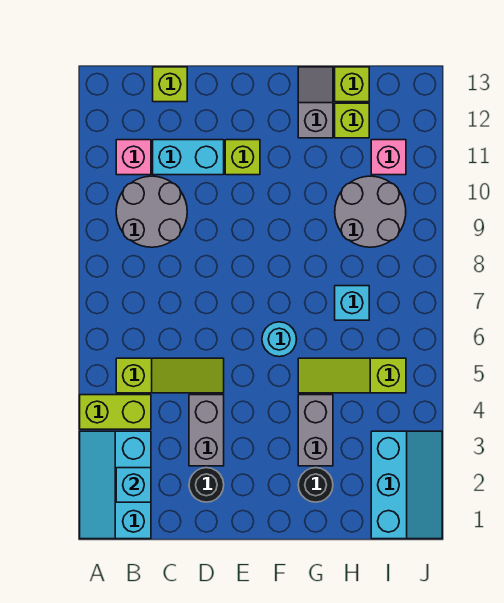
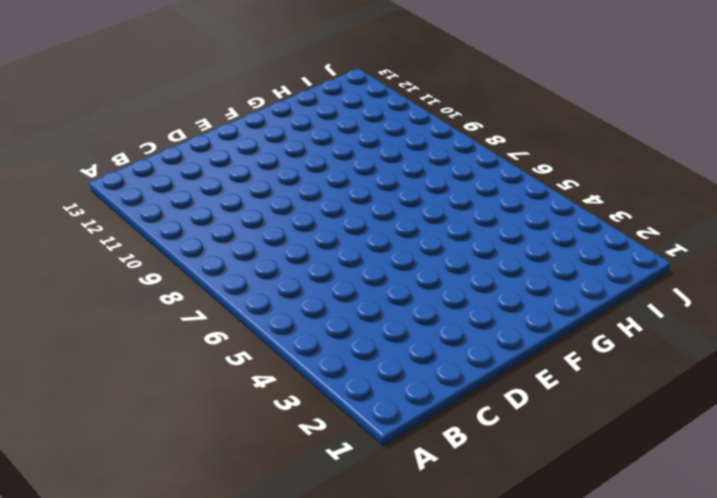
none -> cyan slope A1:B3 level 1 top B
none -> lime brick A4:B4 level 1
none -> lime slope B5:D5 level 1 top B

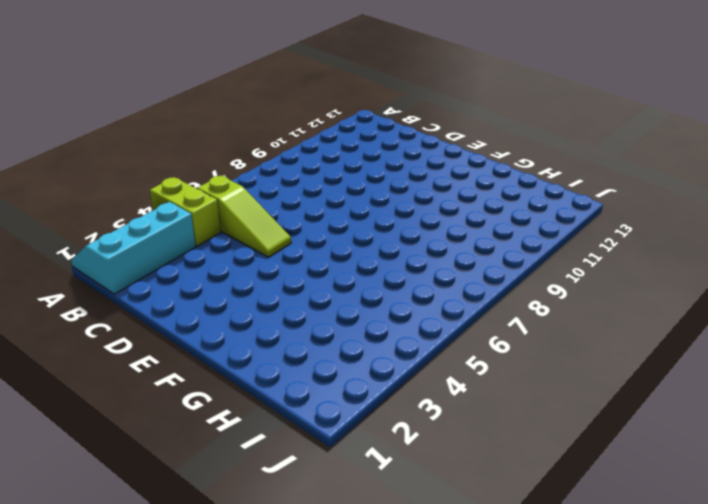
none -> grey round brick B9:C10 level 1
none -> pink brick B11 level 1
none -> cyan brick C11:D11 level 1

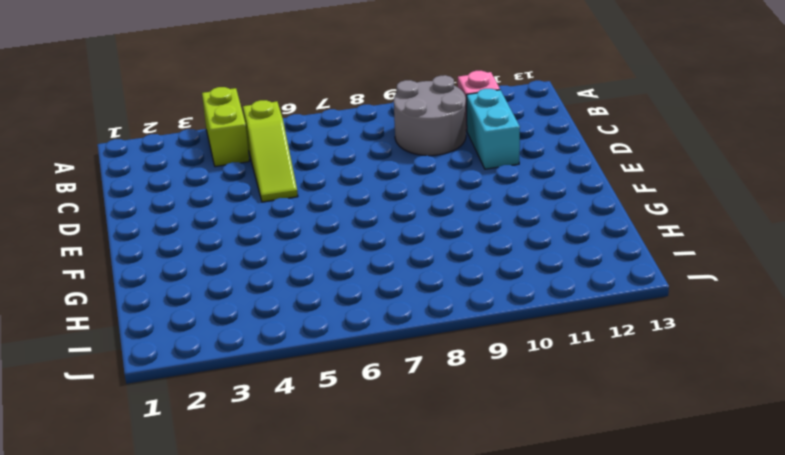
none -> cyan slope A1:B3 level 1 top B
none -> lime brick C13 level 1
none -> black round brick D2 level 1

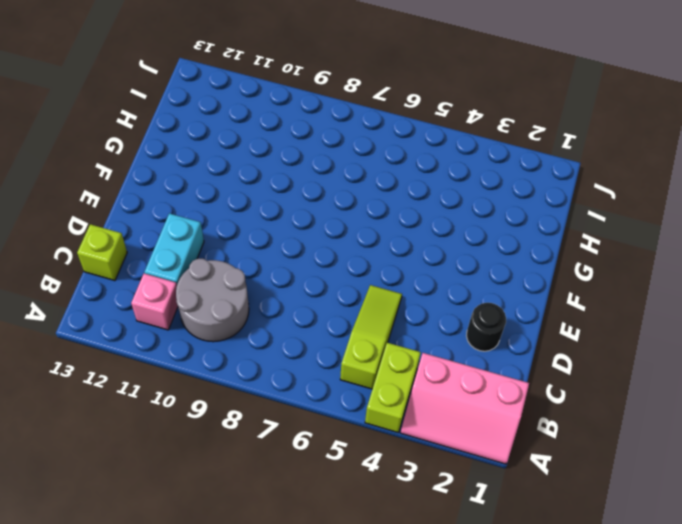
pink slope A1:B3 level 1 top B -> cyan slope A1:B3 level 1 top B
none -> grey brick D3:D4 level 1
none -> lime brick E11 level 1
none -> cyan round brick F6 level 1

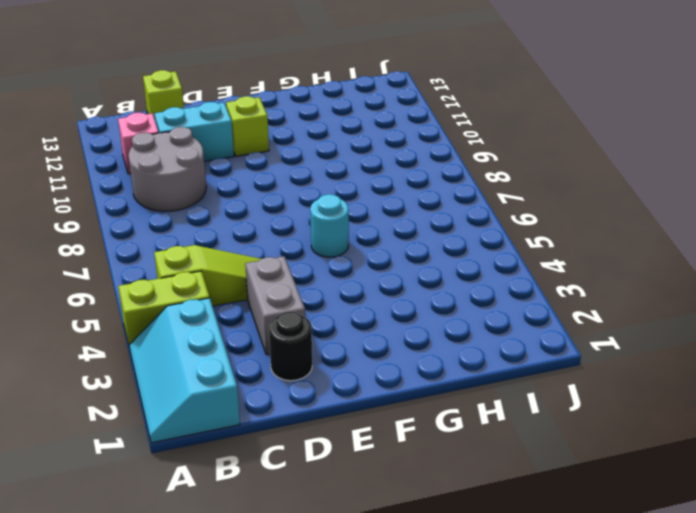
none -> black round brick G2 level 1
none -> grey brick G3:G4 level 1
none -> lime slope G5:I5 level 1 top I

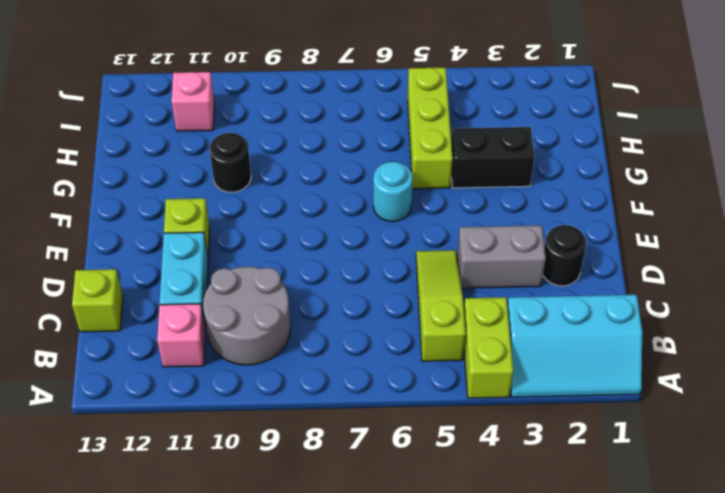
black brick G3:G4 level 1 -> grey brick G3:G4 level 1
lime brick G5:I5 level 1 -> lime slope G5:I5 level 1 top I
black round brick G10 level 1 -> black round brick G2 level 1
none -> grey slope G12:G13 level 1 top 12
none -> cyan brick H7 level 1
none -> grey round brick H9:I10 level 1

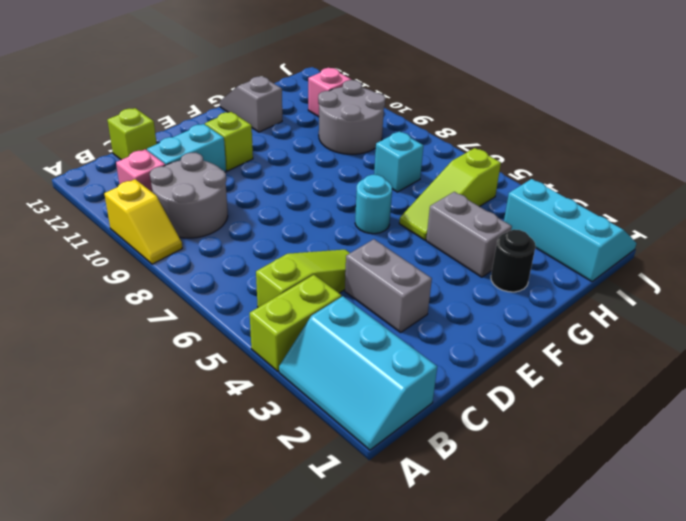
yellow slope A9:A10 level 1 top 10 -> none
none -> black round brick D2 level 1
none -> lime brick H12 level 1
none -> lime brick H13 level 1

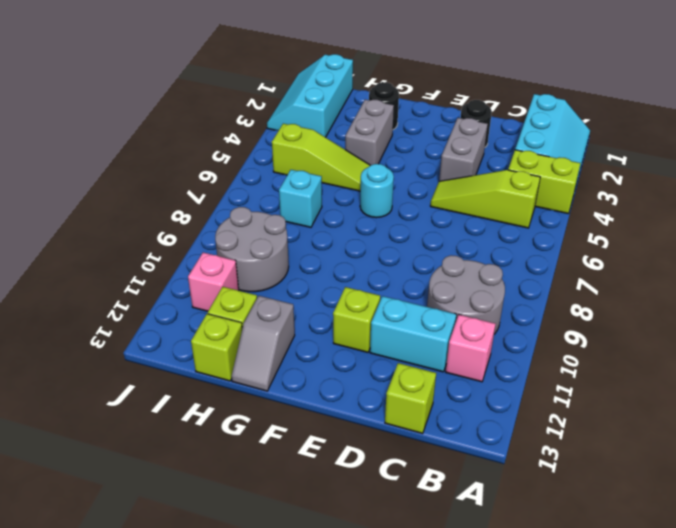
none -> cyan brick B2 level 2

